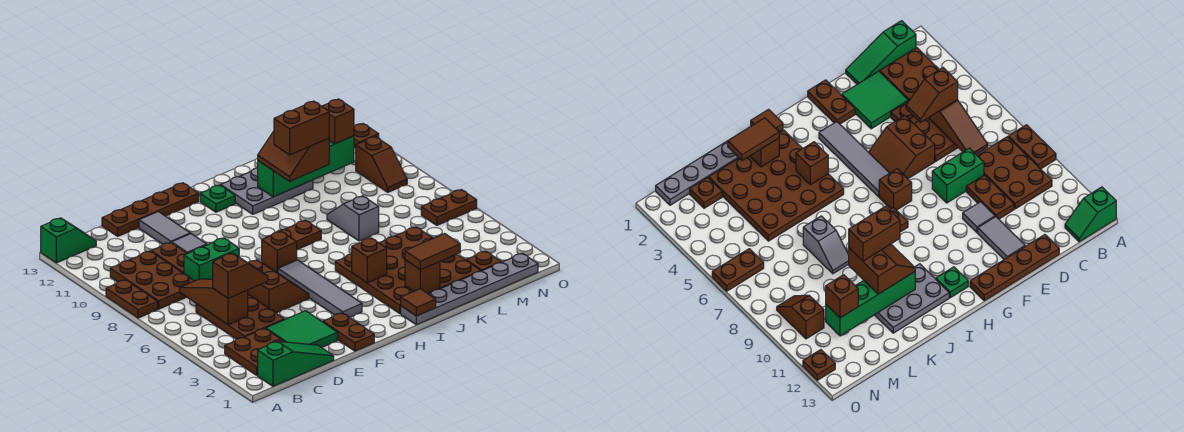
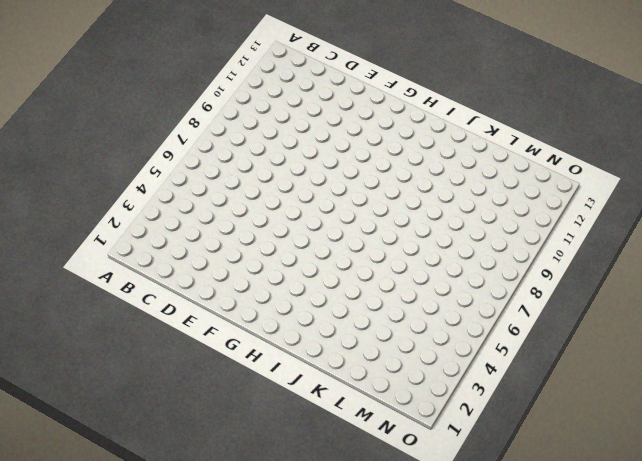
none -> brown plate A8:A9 level 1
none -> green slope A13:B13 level 1 top A
none -> green slope B1:D1 level 1 top B
none -> brown plate B2:C3 level 1

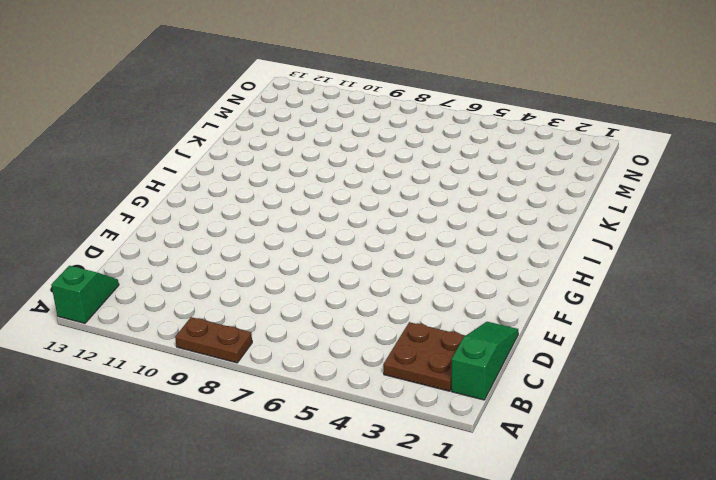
none -> brown plate B8:C10 level 1
none -> brown plate C4:D6 level 1
none -> green tile D2:E3 level 1
none -> green brick D8:E8 level 1

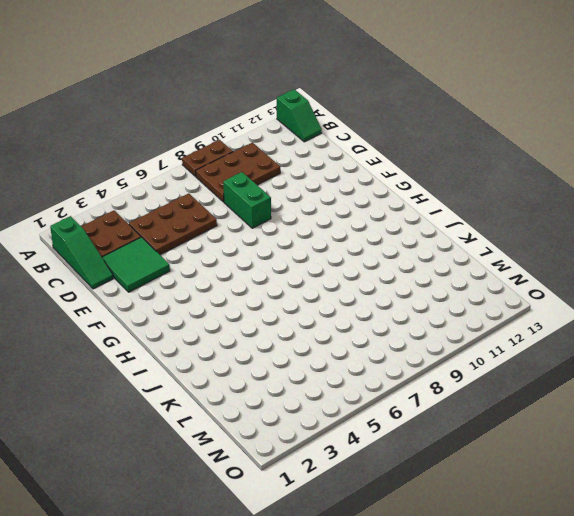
none -> brown plate D9:D10 level 1
none -> brown plate D13:G13 level 1
none -> brown slope E5:F6 level 1 top E
none -> grey tile E10 level 1

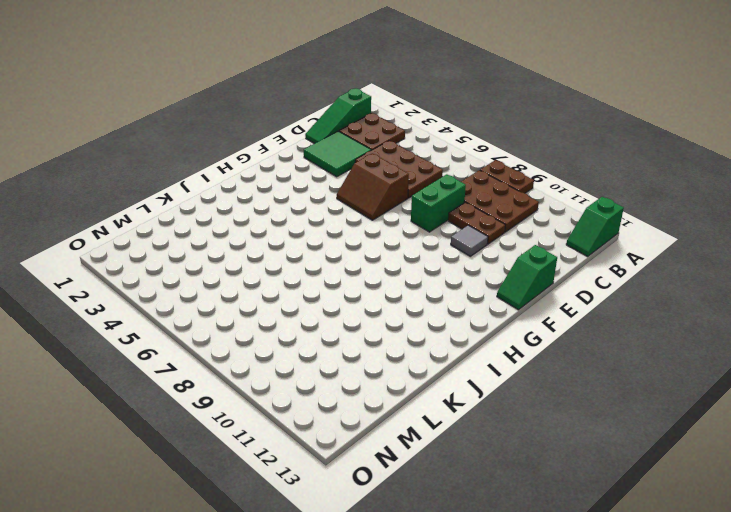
green slope E13:F13 level 1 top E -> brown plate D13:G13 level 1
none -> grey tile E11:E12 level 1
none -> brown plate F1:F2 level 1
none -> grey tile G3:G6 level 1
none -> brown brick G7 level 1

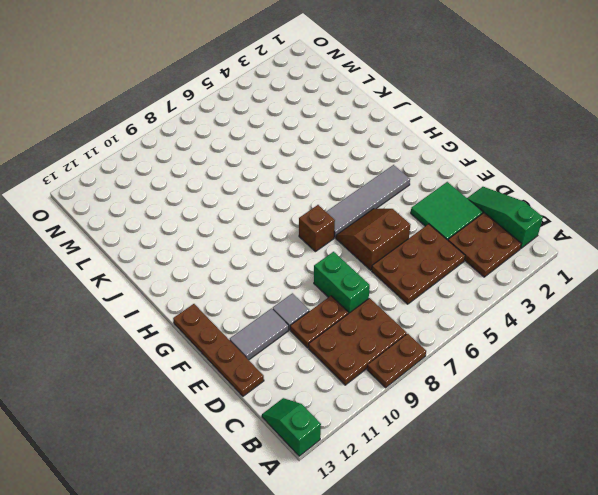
none -> brown plate F1:F2 level 1
none -> brown plate H8:I8 level 1
none -> green plate H12 level 1
none -> grey plate I1:N1 level 1

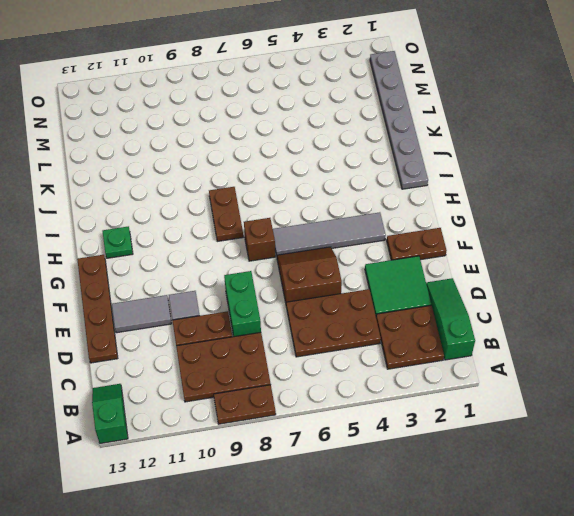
none -> brown plate I2:L5 level 1
none -> grey plate I11:K12 level 1
none -> grey slope K7:K8 level 1 top 7
none -> brown plate M2 level 1

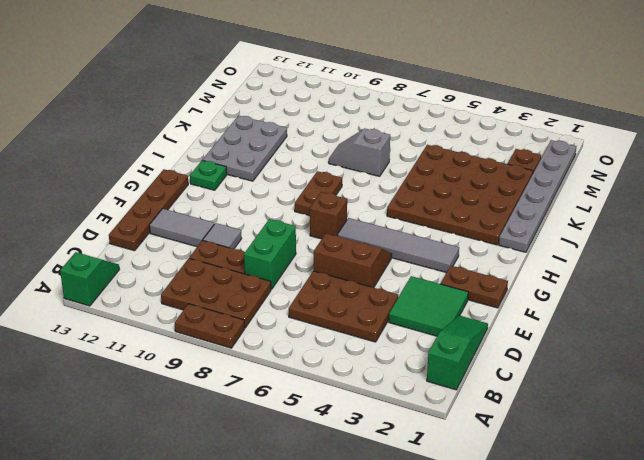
none -> brown plate B2:C3 level 1
none -> brown plate N6:O6 level 1
none -> brown slope N9:N10 level 1 top 10
none -> brown plate O12 level 1

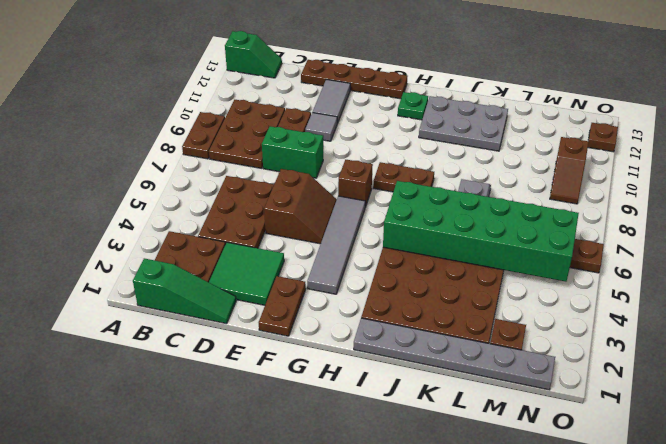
green brick I5:N6 level 2 -> none
none -> brown slope C5:C7 level 2 top 5
none -> brown tile I1 level 2
none -> brown brick I4 level 2
none -> brown brick J2 level 2

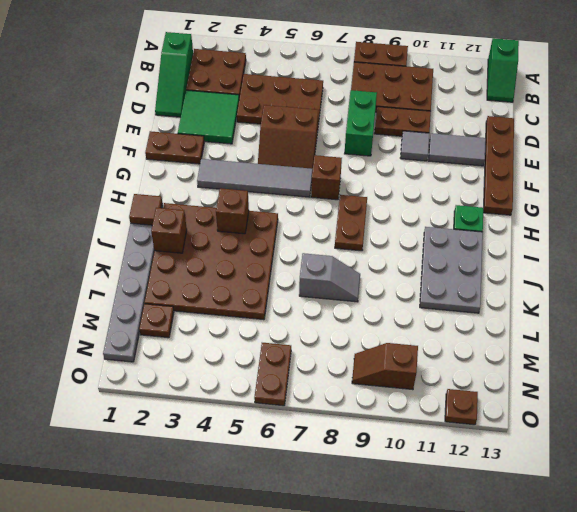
none -> brown slope C5:C7 level 2 top 5
none -> green brick J11:M11 level 2
none -> brown slope C5:D5 level 3 top C
none -> brown tile J2:K2 level 3

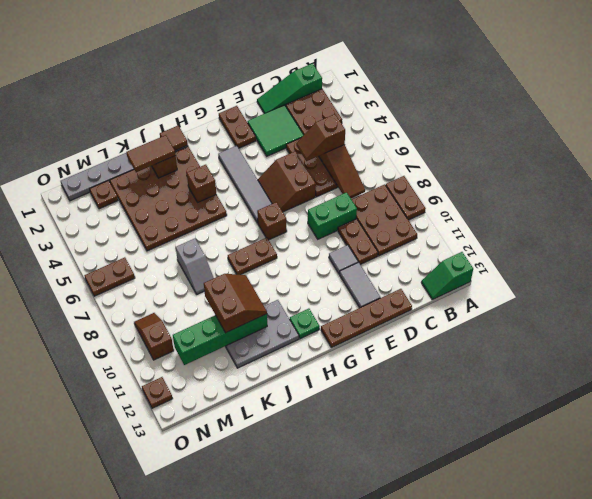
none -> brown brick M11 level 3
none -> brown brick J10:K10 level 4

